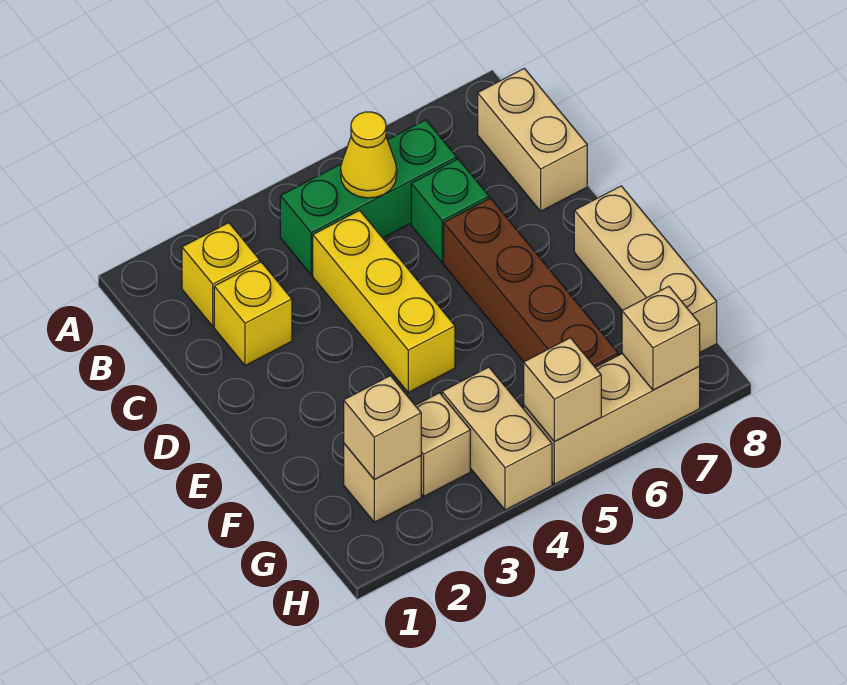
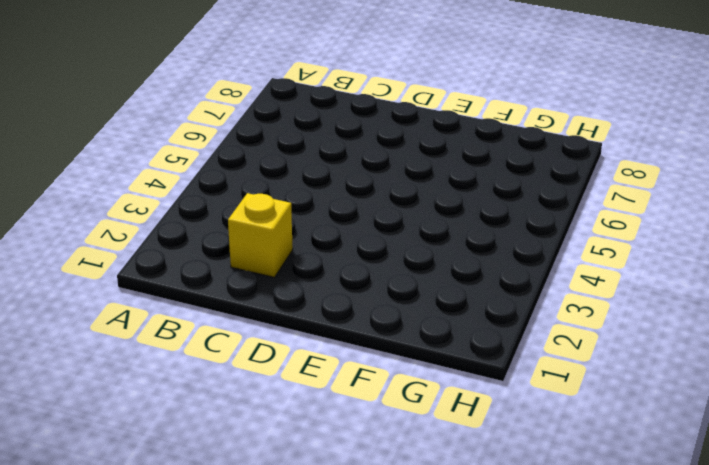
none -> yellow brick B2 level 1
none -> green brick B4:B6 level 1
none -> tan brick B8:C8 level 1

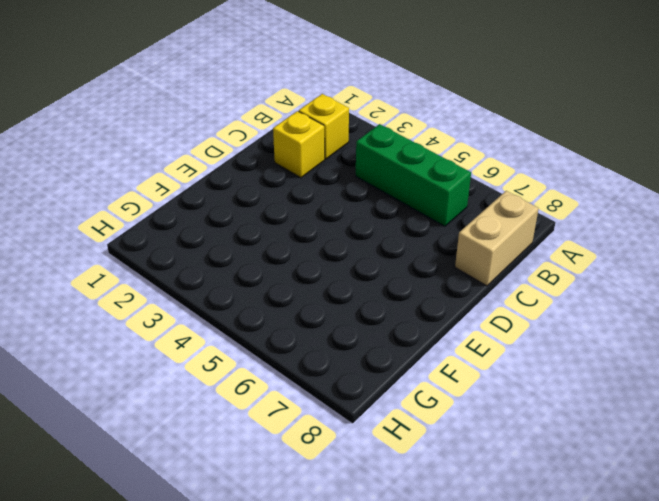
none -> yellow brick C4:E4 level 1
none -> green brick C6 level 1
none -> brown brick D6:G6 level 1

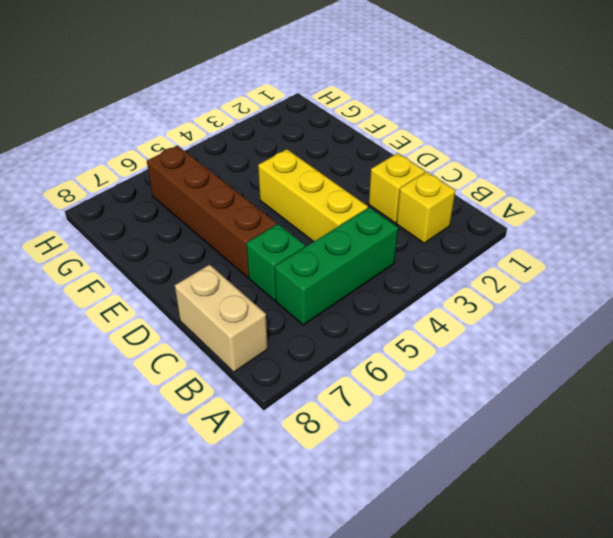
none -> tan brick E8:G8 level 1
none -> tan brick G2 level 1
none -> tan brick G3 level 1

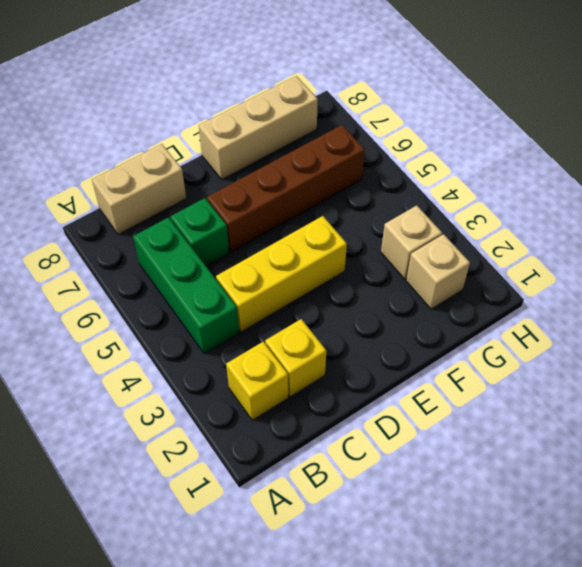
none -> tan brick G4:H4 level 1
none -> tan brick H5:H7 level 1
none -> yellow cone B5 level 2

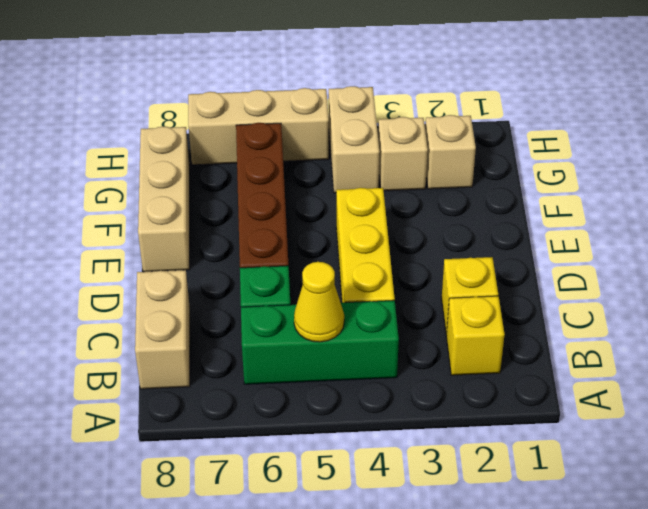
none -> tan brick G2 level 2
none -> tan brick H5 level 2
none -> tan brick H7 level 2

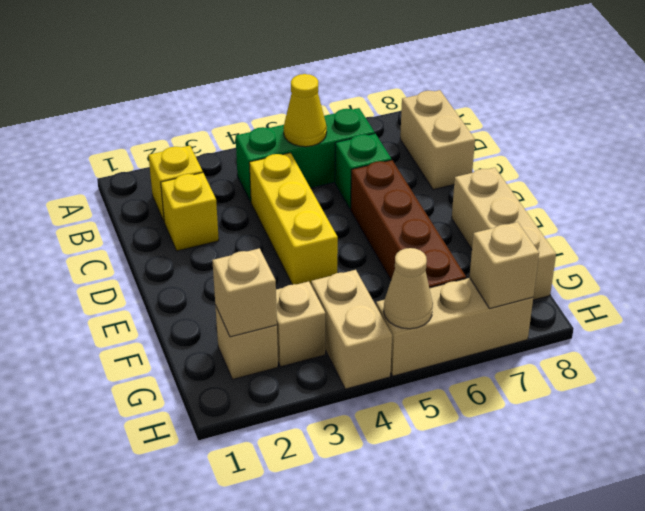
tan cone H5 level 2 -> tan brick H5 level 2

